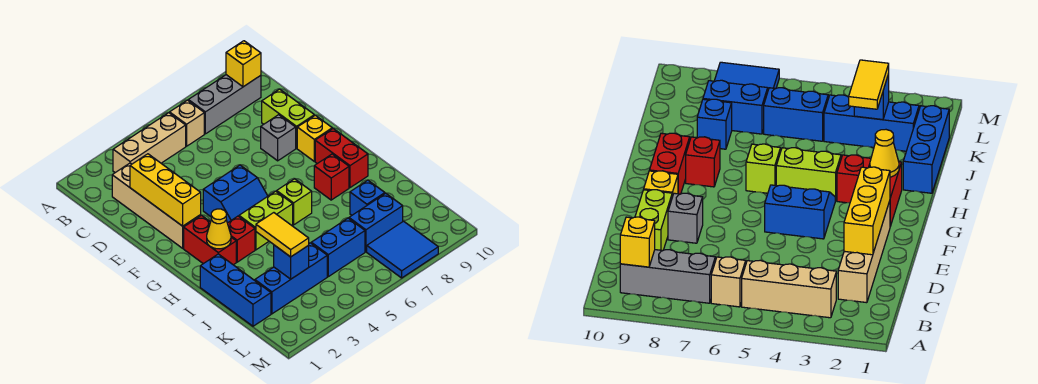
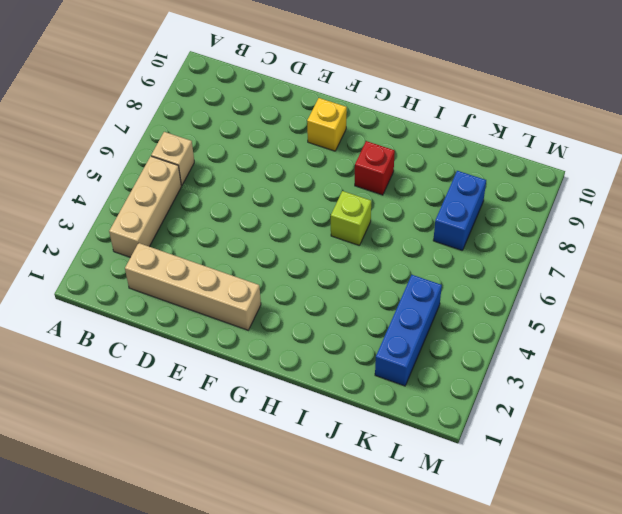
none -> grey brick B7:B9 level 1
none -> lime brick D9:E9 level 1
none -> grey brick E8 level 1

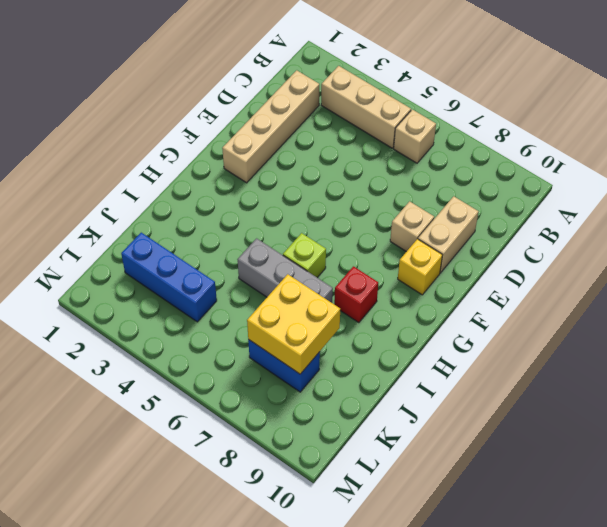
tan brick D9:E9 level 1 -> lime brick D9:E9 level 1
tan brick E8 level 1 -> grey brick E8 level 1
grey brick I5:I7 level 1 -> grey brick B7:B9 level 1
yellow brick J7:K8 level 2 -> none
none -> blue slope F4:G5 level 1 top F
none -> red brick G2:H2 level 1
none -> red brick G9:H9 level 1

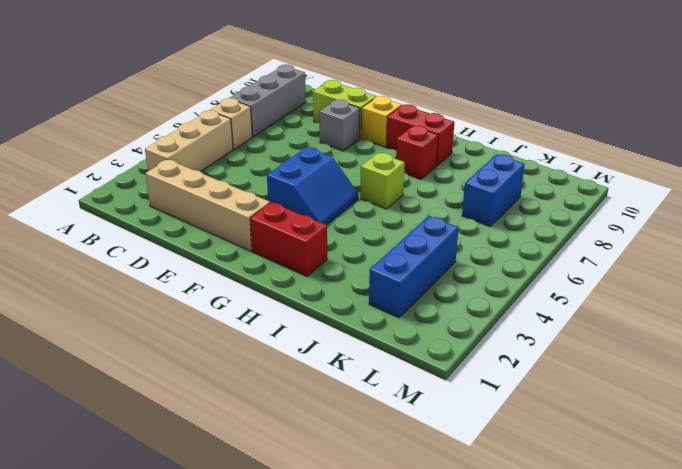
none -> red brick H3 level 1
none -> lime brick H4:H5 level 1
none -> blue brick I1:K1 level 1

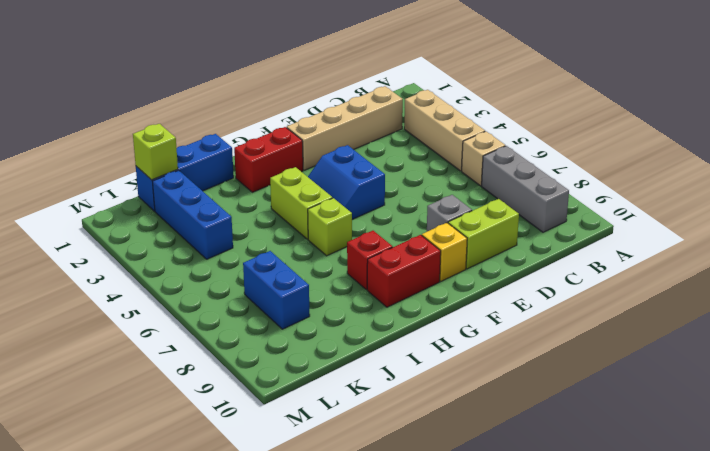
lime brick K1 level 2 -> none
none -> red brick H3 level 1
none -> blue brick J8 level 1
none -> blue brick K5:K6 level 1

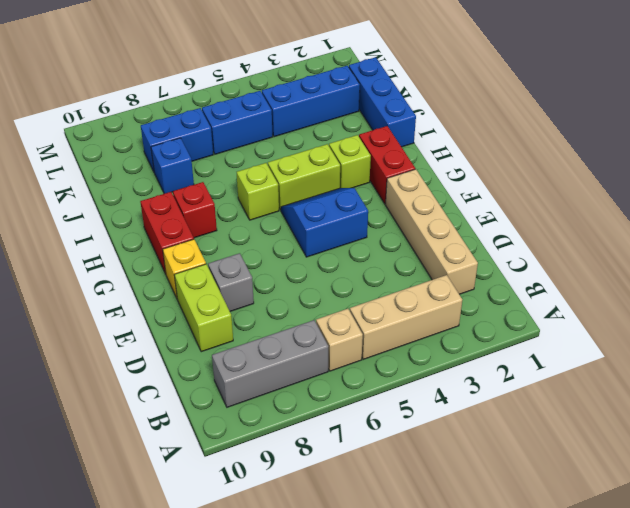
lime brick H3 level 1 -> red brick H3 level 1
none -> blue tile L7:M8 level 1
none -> yellow brick B9 level 2
none -> yellow brick D2:F2 level 2

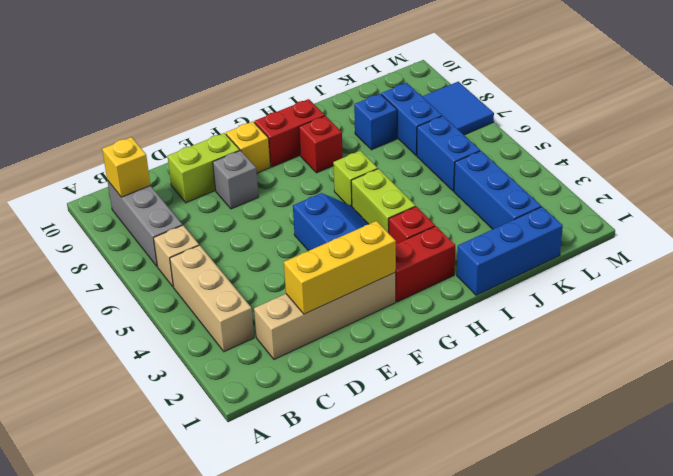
none -> yellow cone H2 level 2
none -> blue brick K3 level 2
none -> yellow tile J3:K3 level 3

